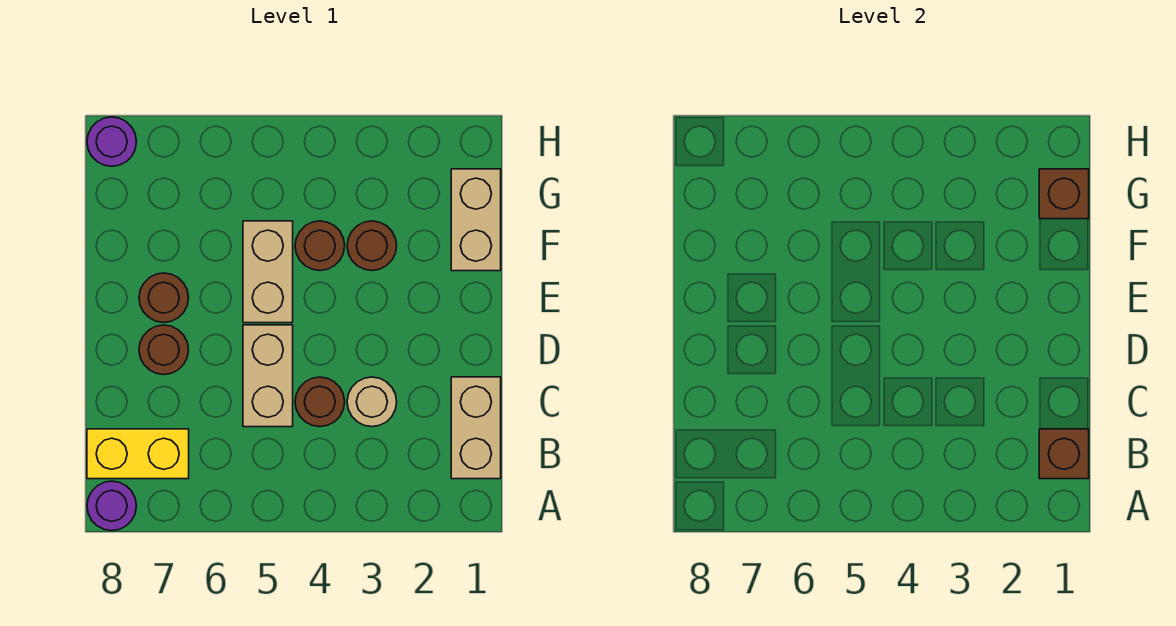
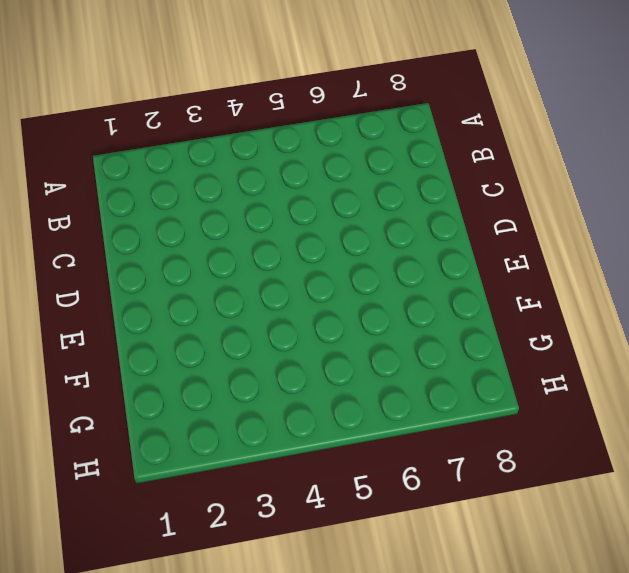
none -> purple round brick A8 level 1
none -> tan brick B1:C1 level 1
none -> yellow brick B7:B8 level 1

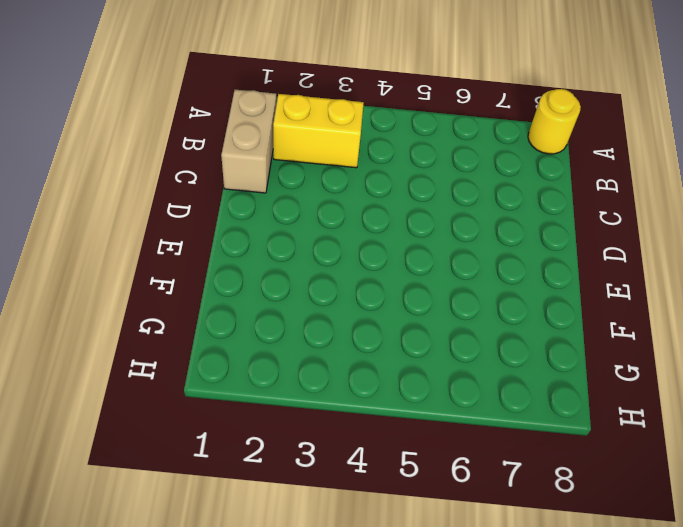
yellow round brick A8 level 1 -> purple round brick A8 level 1
yellow brick B2:B3 level 1 -> yellow brick B7:B8 level 1
none -> tan round brick C3 level 1
none -> brown round brick C4 level 1
none -> tan brick C5:D5 level 1

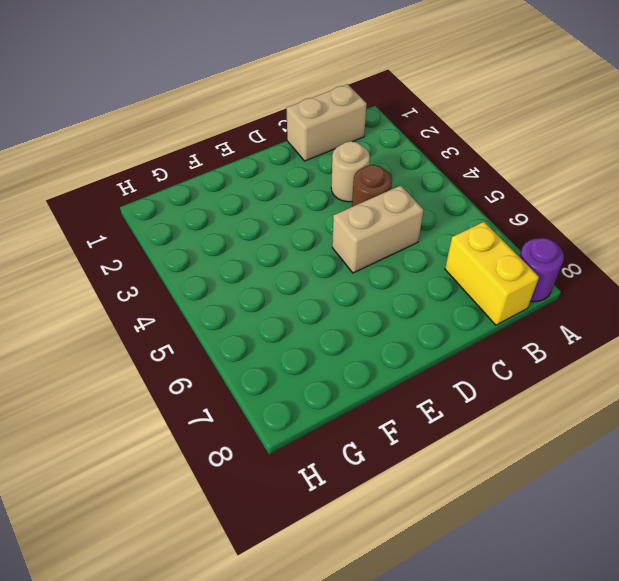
none -> brown round brick D7 level 1
none -> tan brick E5:F5 level 1
none -> brown round brick E7 level 1

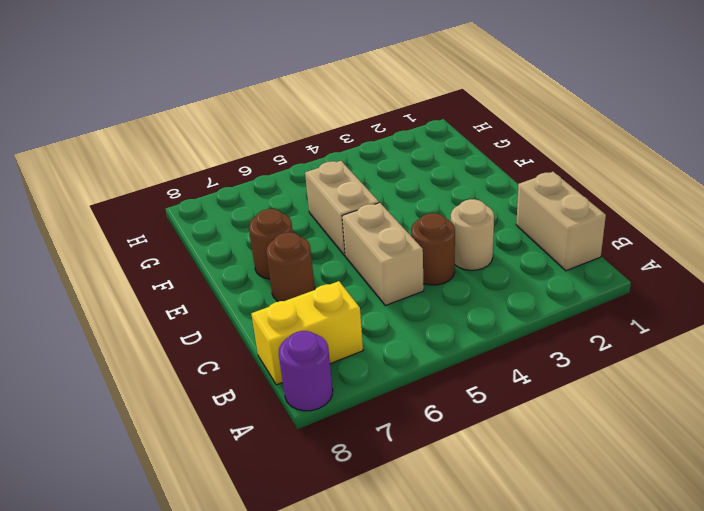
none -> tan brick F1:G1 level 1
none -> brown round brick F3 level 1
none -> brown round brick F4 level 1

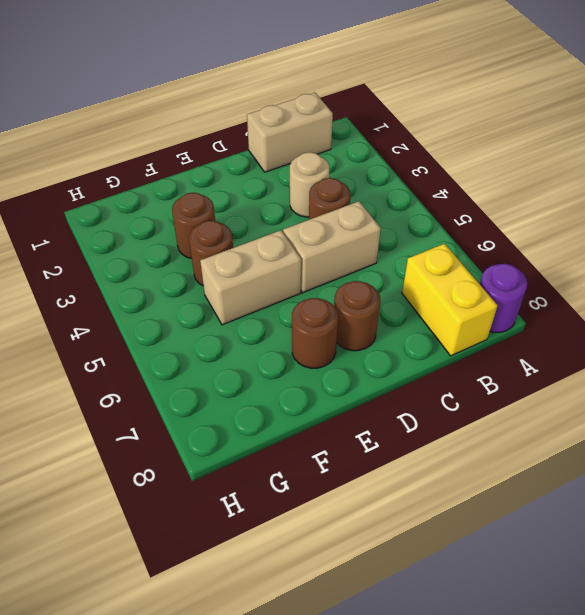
none -> tan brick F1:G1 level 1
none -> purple round brick H8 level 1
none -> brown brick B1 level 2

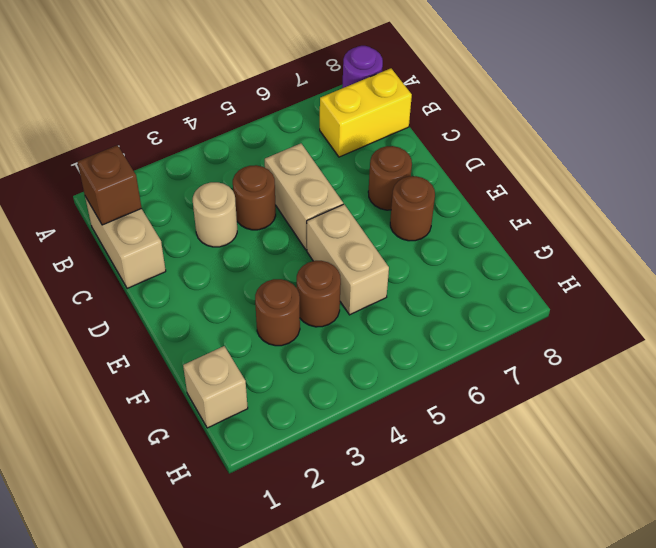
tan brick G1 level 1 -> tan brick F1:G1 level 1
none -> purple round brick H8 level 1
none -> brown brick G1 level 2

